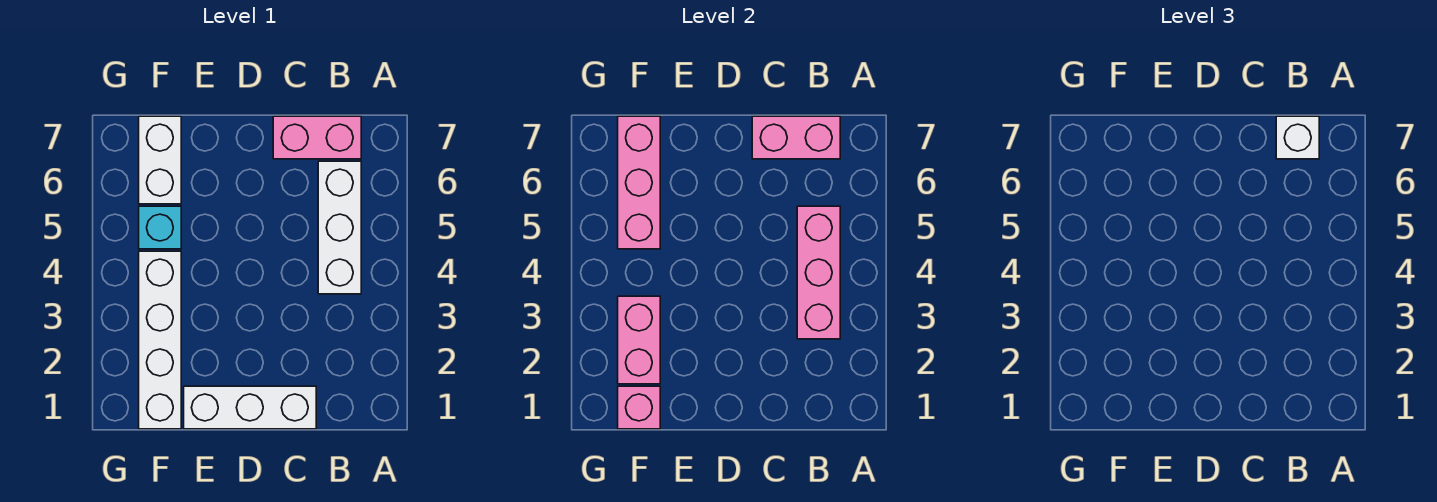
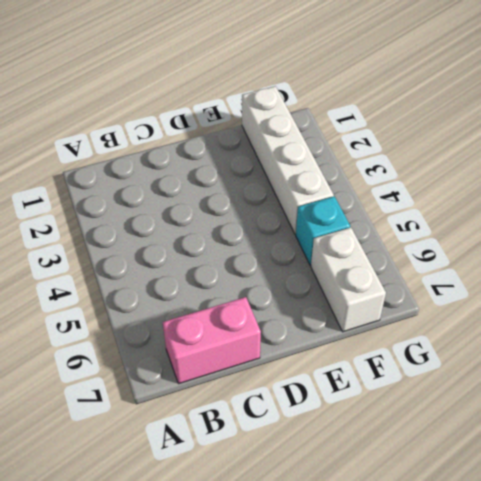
none -> white brick B4:B6 level 1
none -> white brick C1:E1 level 1
none -> pink brick B3:B5 level 2

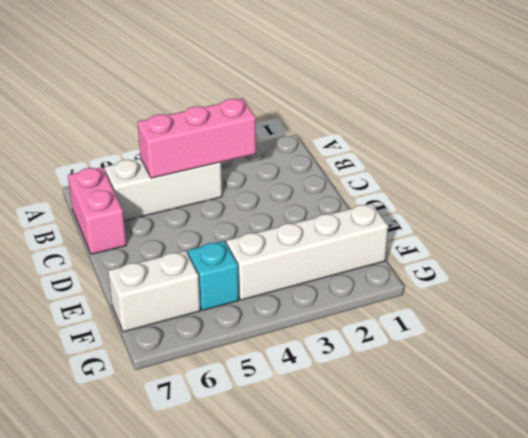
none -> white brick C1:E1 level 1
none -> pink brick B7:C7 level 2
none -> pink brick F1 level 2

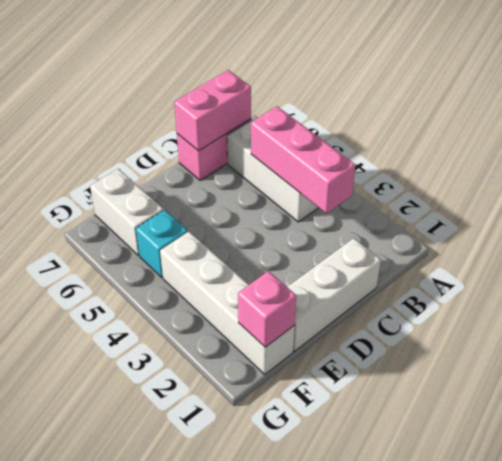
none -> pink brick F2:F3 level 2
none -> pink brick F5:F7 level 2
none -> white brick B7 level 3

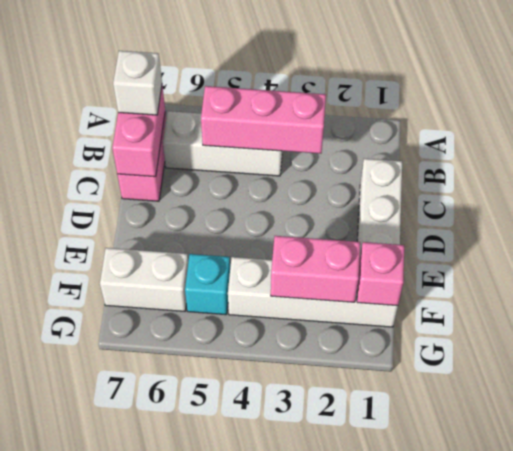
none -> pink brick F5:F7 level 2

